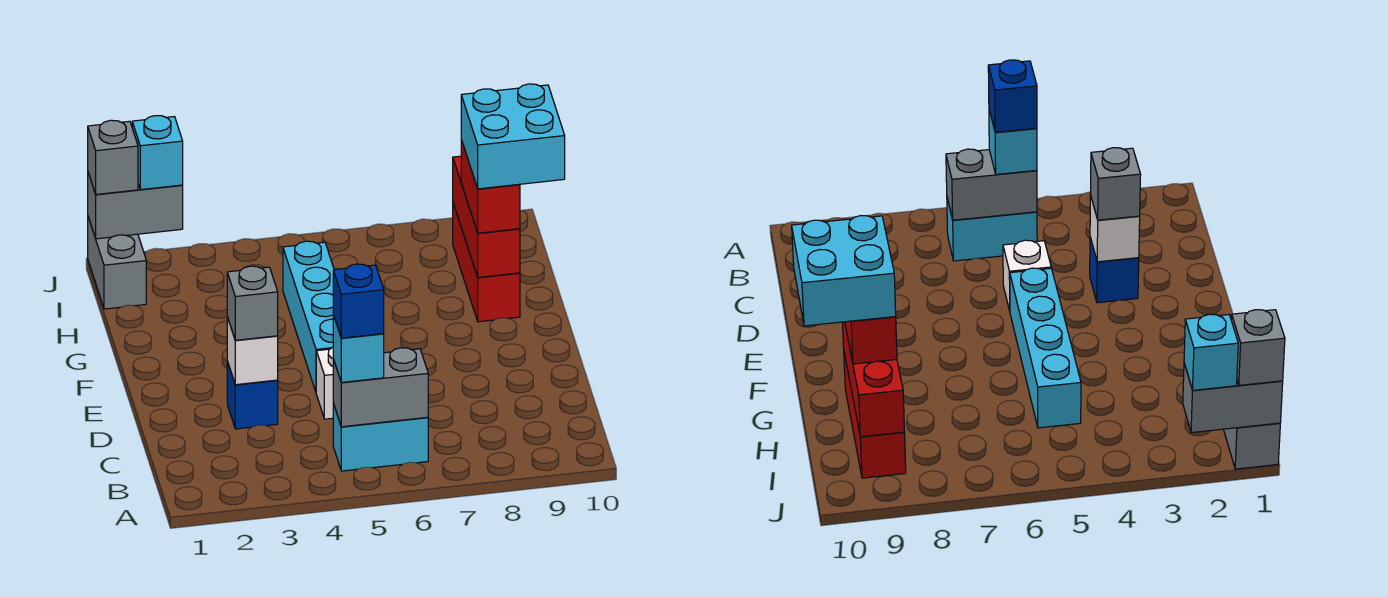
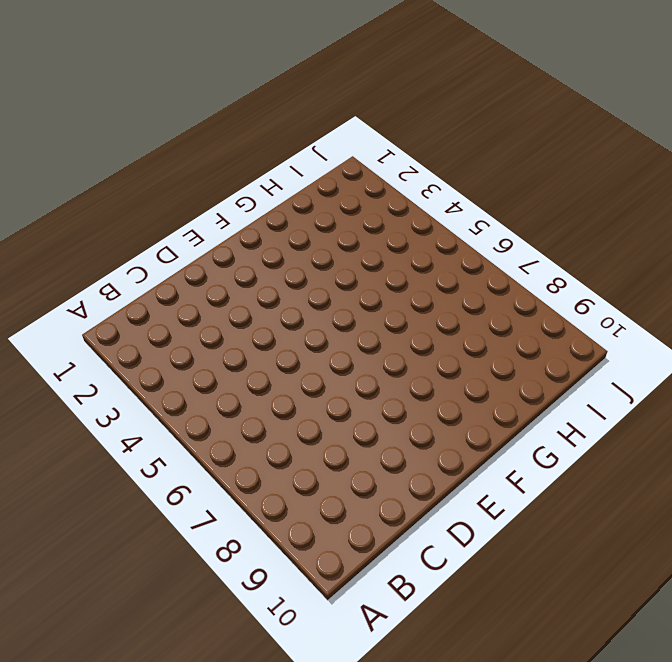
none -> cyan brick B5:B6 level 1
none -> blue brick D3 level 1
none -> white brick D5 level 1

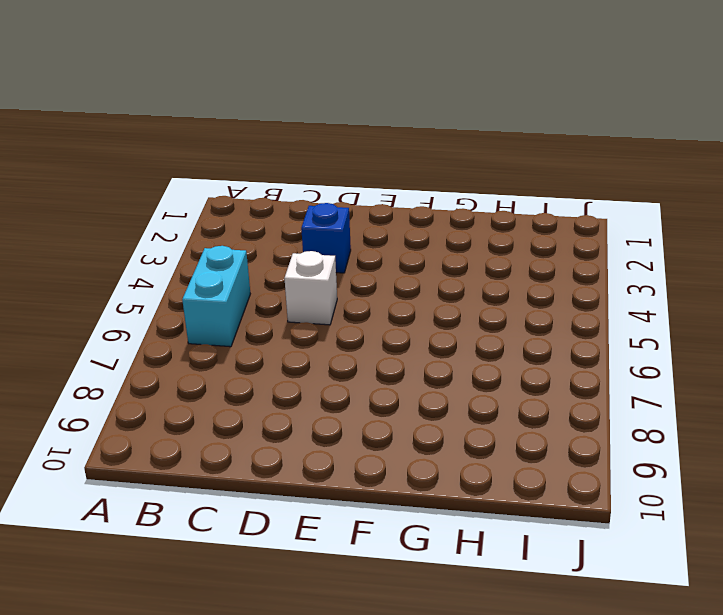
none -> cyan brick E5:H5 level 1
none -> red brick G9:I9 level 1
none -> grey brick I1:J1 level 1

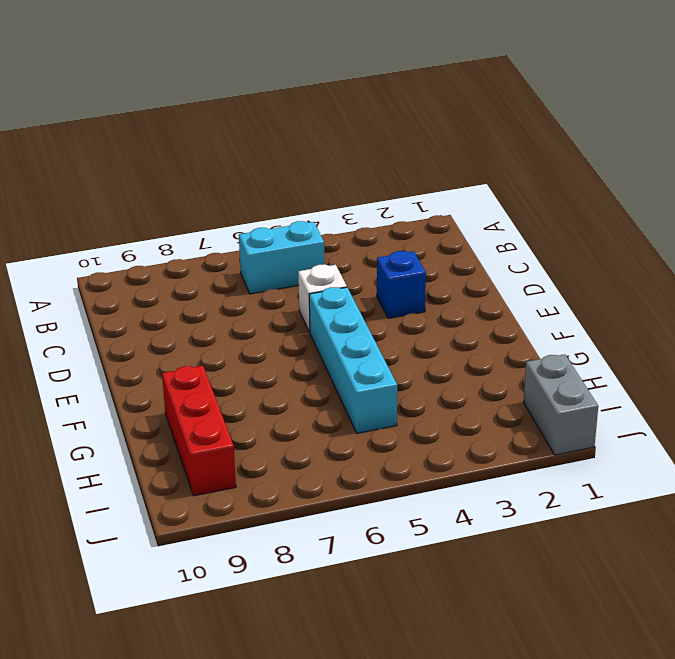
none -> grey brick B5:B6 level 2
none -> white brick D3 level 2
none -> red brick G9:I9 level 2

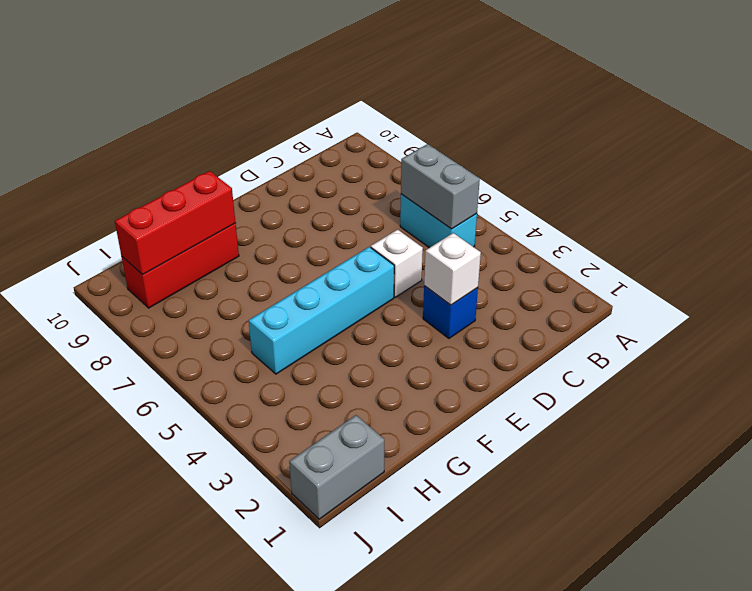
none -> grey brick J1:J2 level 2
none -> cyan brick B5 level 3
none -> grey brick D3 level 3

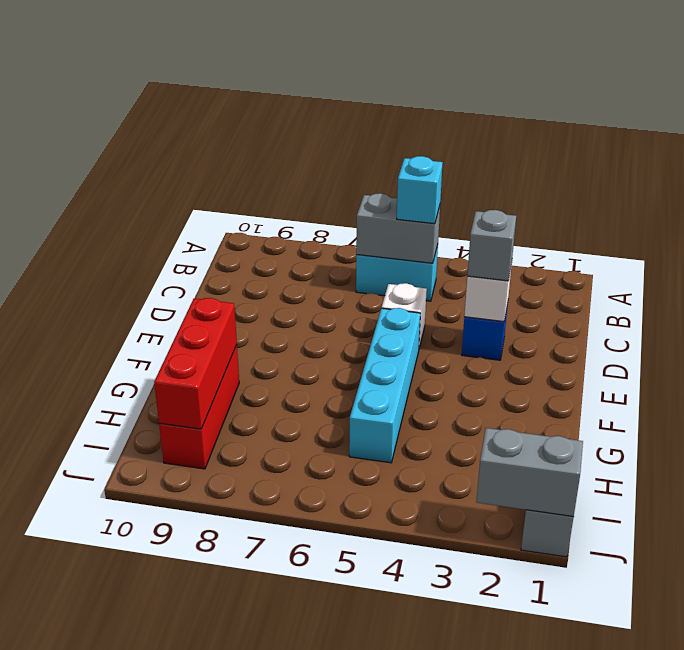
none -> red brick G9:H9 level 3
none -> grey brick J1 level 3
none -> cyan brick J2 level 3

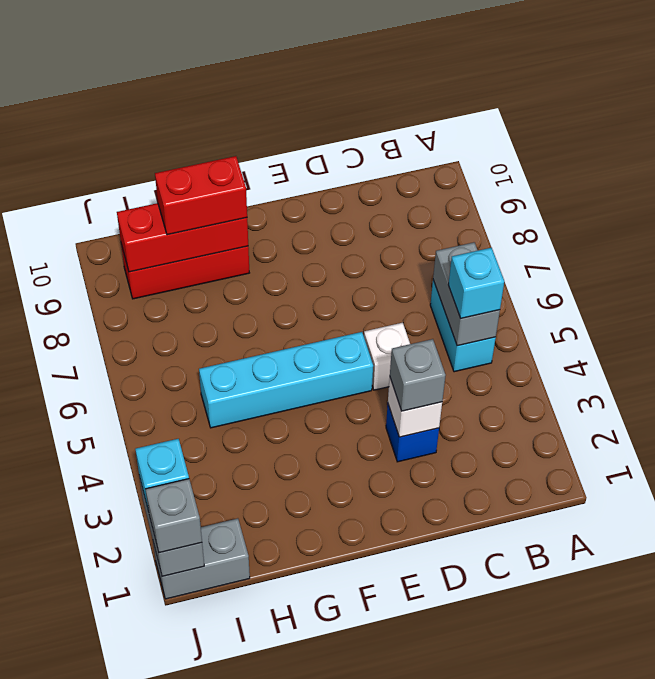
none -> blue brick B5 level 4
none -> cyan brick G9:H10 level 4

